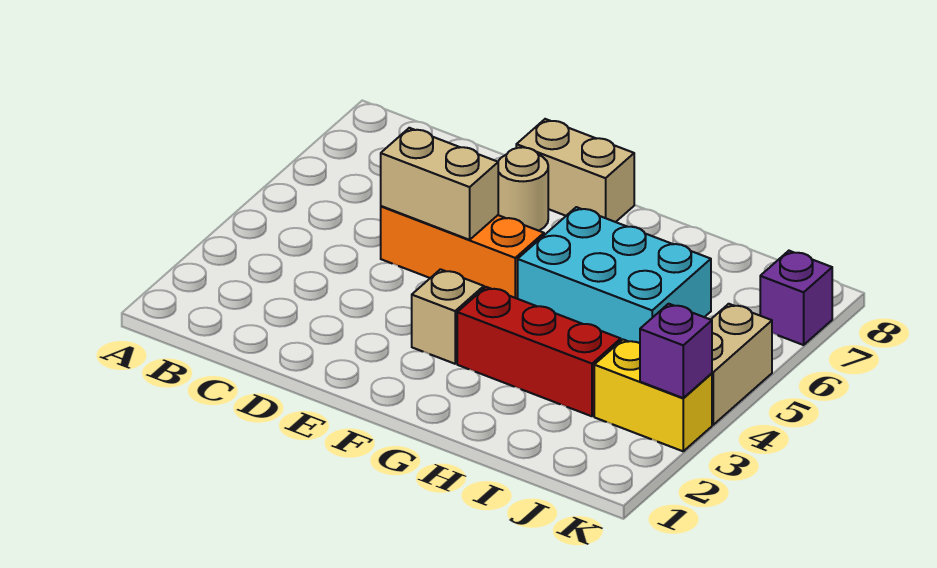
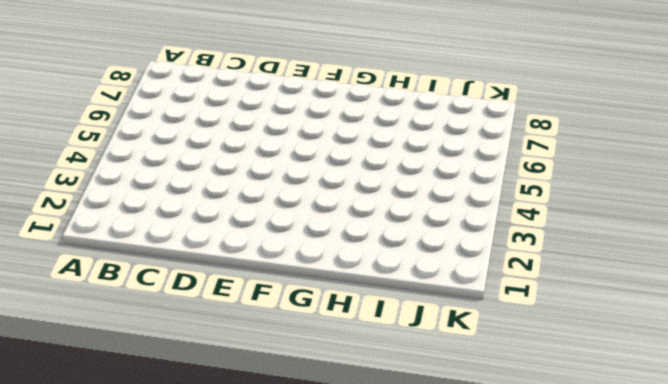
none -> orange brick D5:F5 level 1
none -> tan round brick E7 level 1

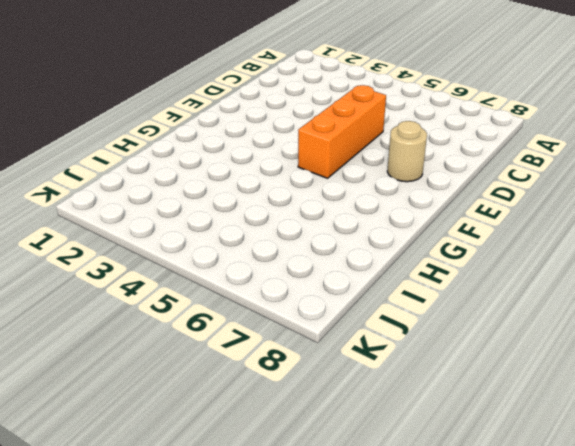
none -> tan brick E8:F8 level 1
none -> tan brick F3 level 1

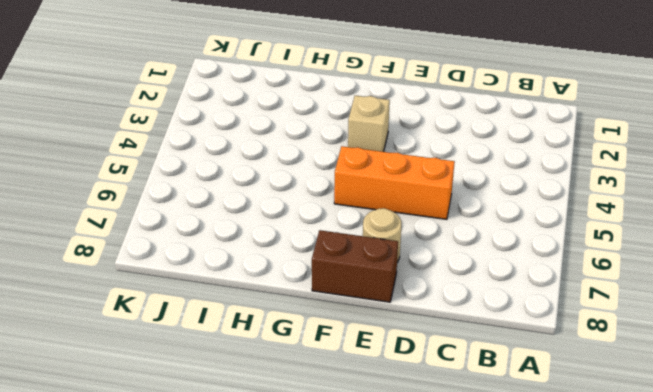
brown brick E8:F8 level 1 -> tan brick E8:F8 level 1
none -> red brick G3:I3 level 1
none -> cyan brick G5:I6 level 1

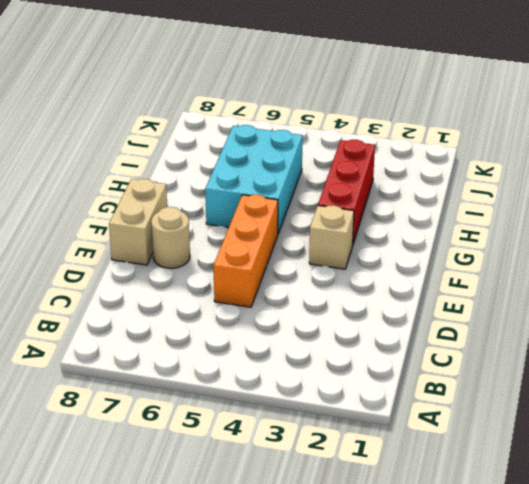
none -> yellow brick J3:K3 level 1
none -> tan brick K4:K5 level 1

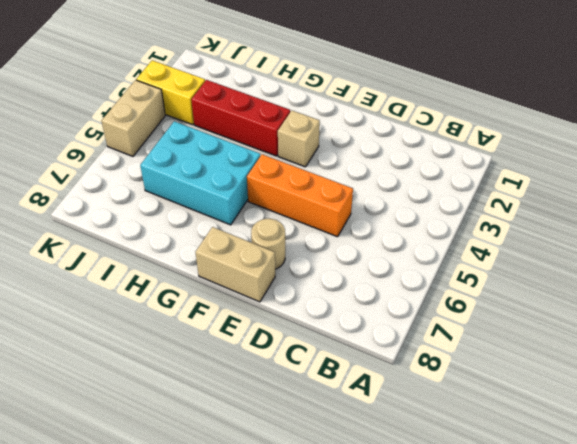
none -> purple brick K7 level 1
none -> tan brick D5:E5 level 2

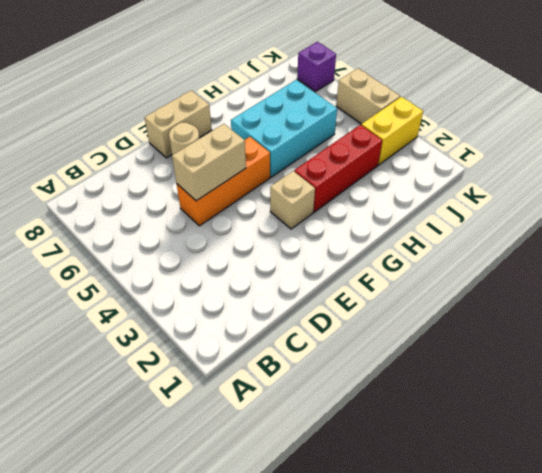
none -> purple brick K3 level 2

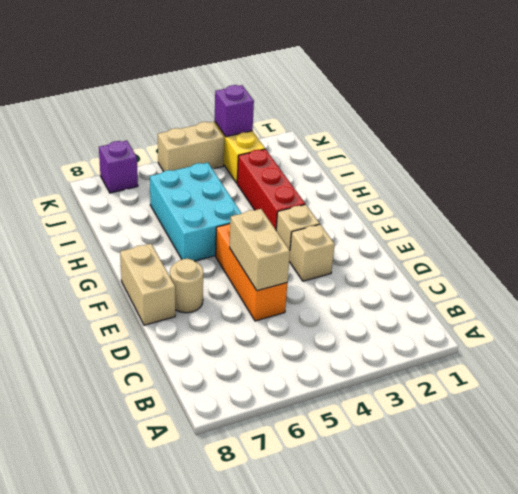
tan brick E3 level 1 -> none

